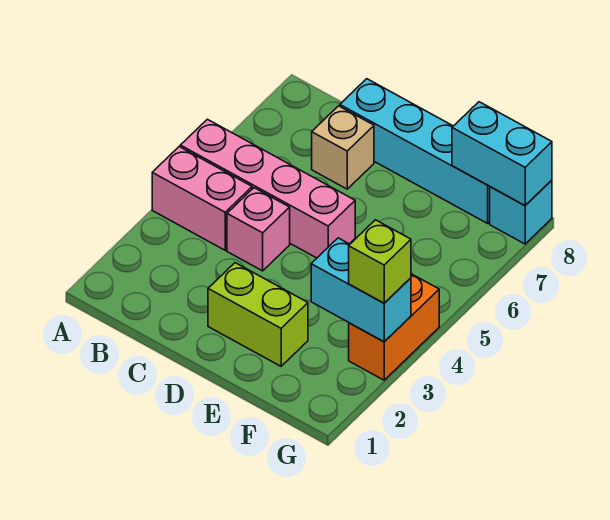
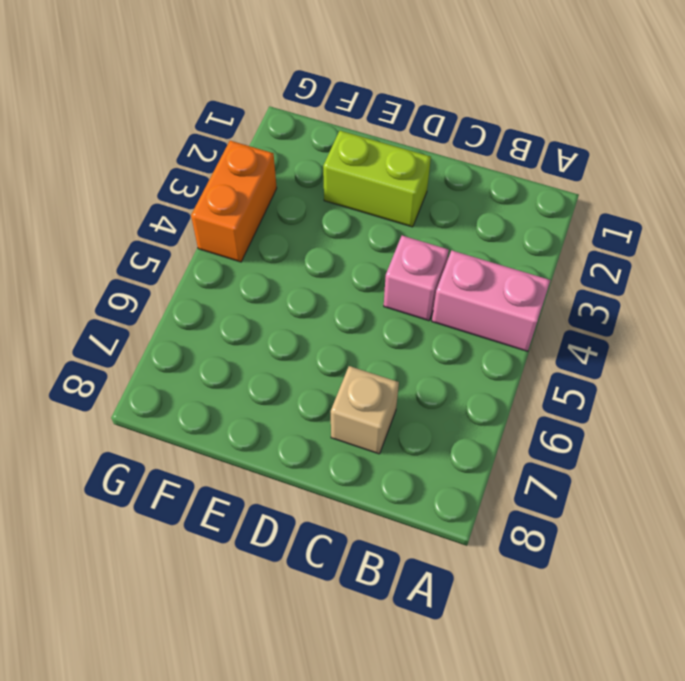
none -> pink brick A5:D5 level 1
none -> cyan brick C8:F8 level 1

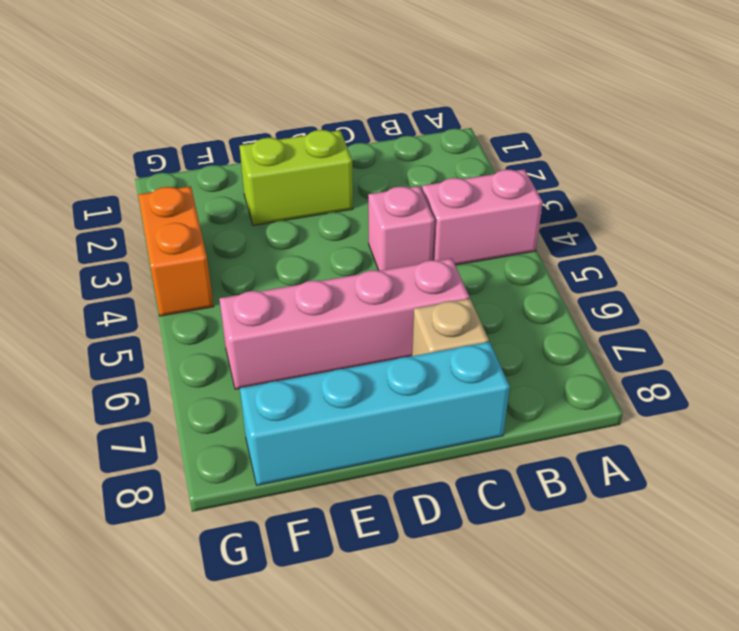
pink brick C6:F6 level 1 -> pink brick A5:D5 level 1
none -> cyan brick G8 level 1
none -> cyan brick F3:G3 level 2

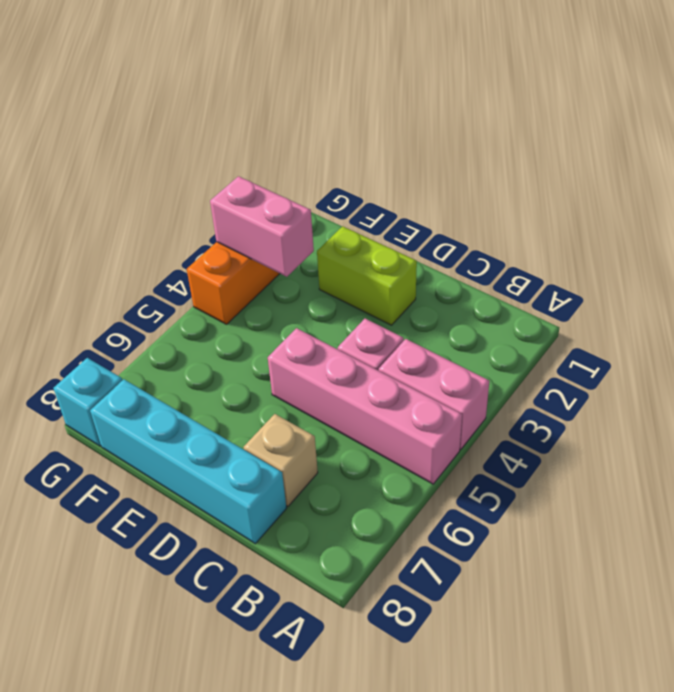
pink brick F3:G3 level 2 -> cyan brick F3:G3 level 2
none -> cyan brick F8:G8 level 2
none -> lime brick G3 level 3

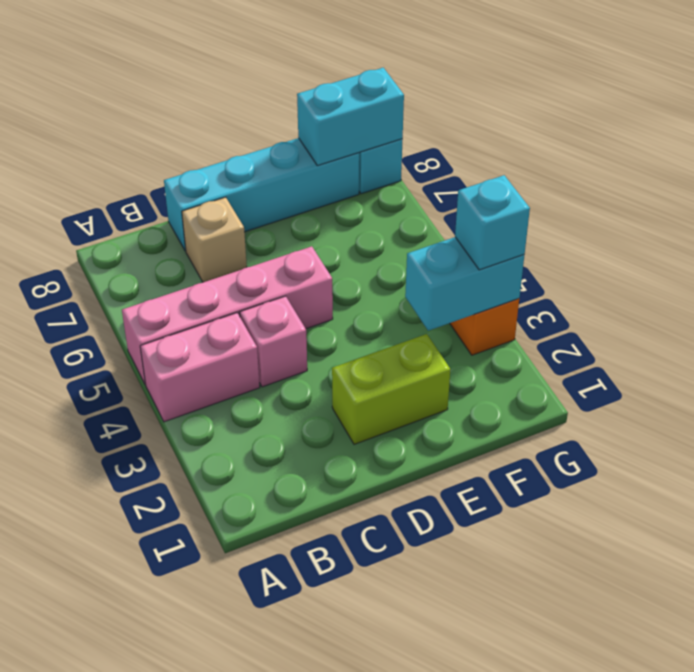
cyan brick G3 level 3 -> lime brick G3 level 3

